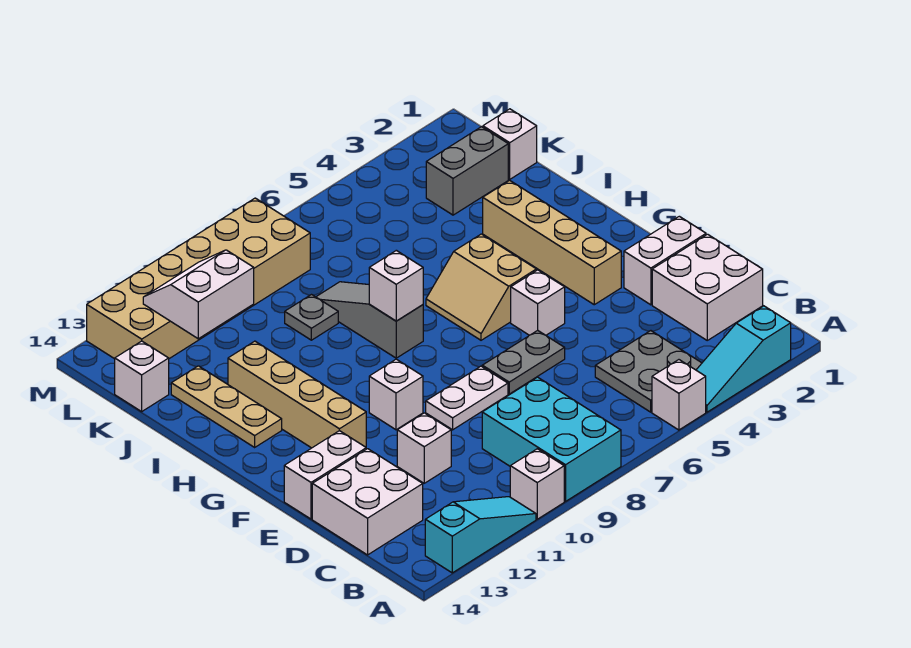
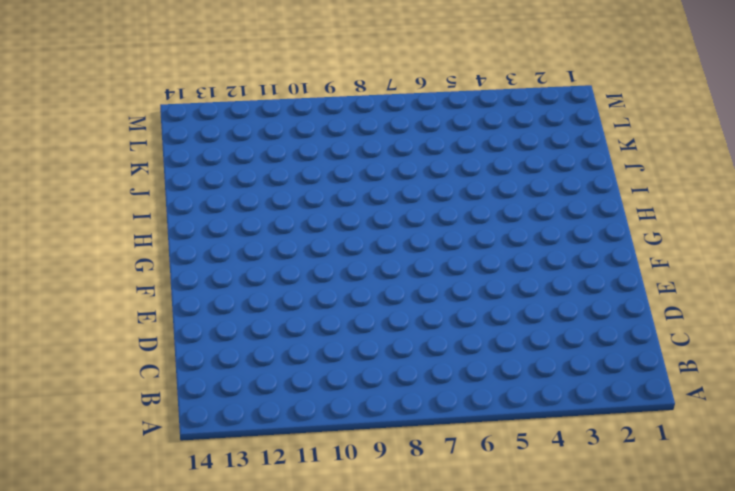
none -> cyan slope A2:A4 level 1 top 2
none -> white brick A5 level 1
none -> cyan brick A8:C9 level 1

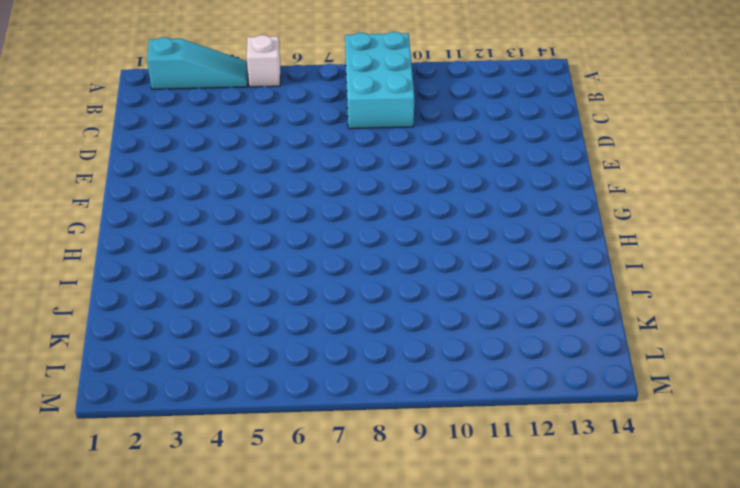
none -> white brick A10 level 1
none -> cyan slope A11:A13 level 1 top 13
none -> grey plate B4:C5 level 1

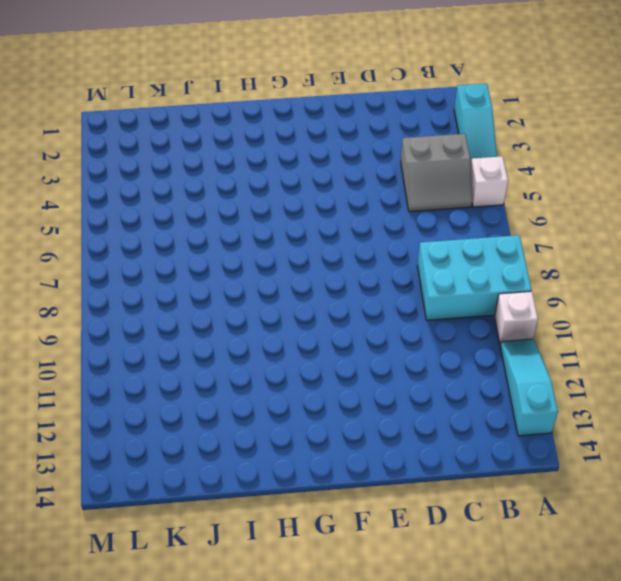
grey slope B4:C5 level 1 top 4 -> grey plate B4:C5 level 1
none -> white brick C1:D2 level 1
none -> white brick C13:D14 level 1
none -> white brick D11 level 1

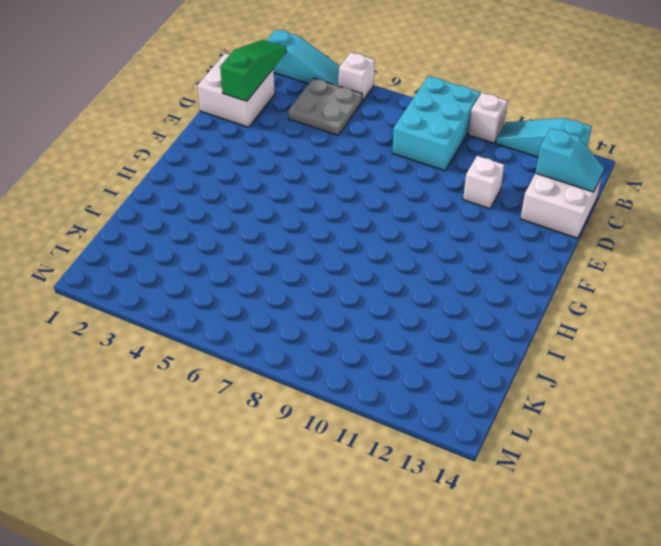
green slope B2:D2 level 2 top D -> none
cyan slope C13:C14 level 2 top 13 -> none
none -> white brick E1:E2 level 1
none -> grey plate E6:E7 level 1
none -> white plate E8:E9 level 1

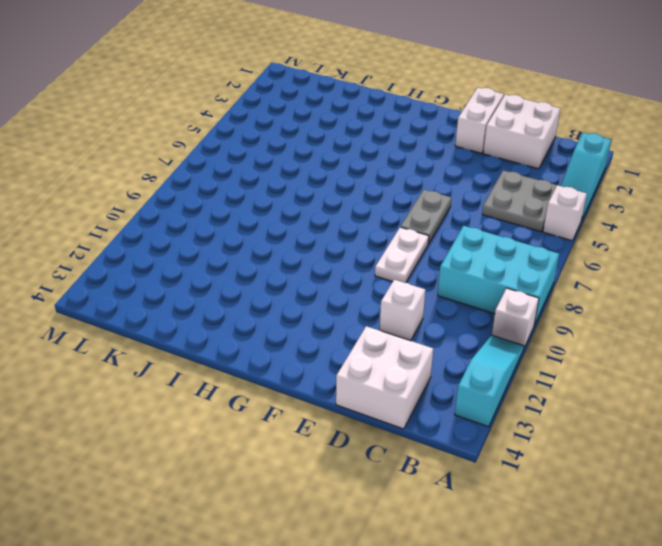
none -> white brick E13:E14 level 1
none -> tan brick F3:I3 level 1
none -> white brick F5 level 1

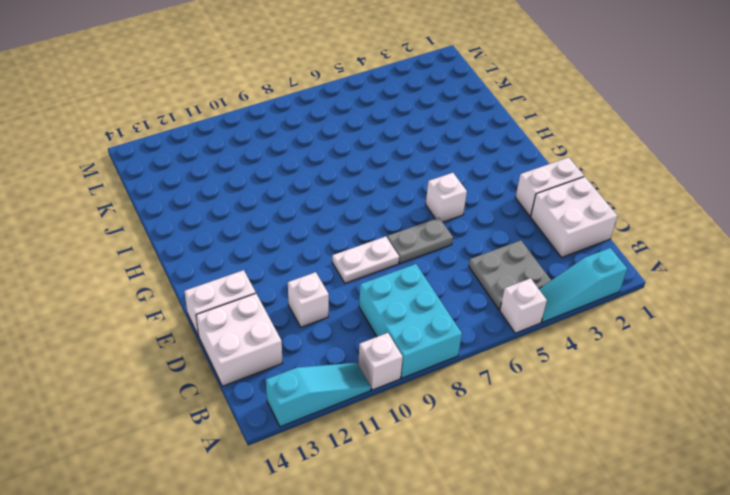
none -> tan brick F3:I3 level 1
none -> white brick F10 level 1
none -> tan brick F12:I12 level 1

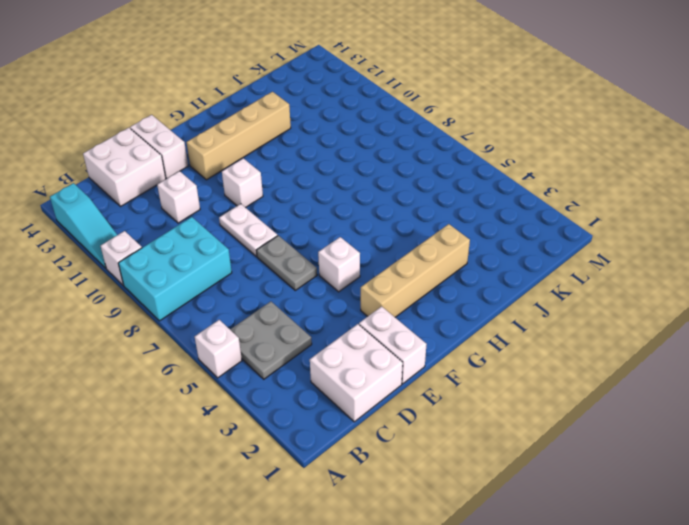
none -> cyan slope A2:A4 level 1 top 2
none -> tan slope G5:H6 level 1 top 5
none -> grey slope H8:J8 level 1 top H

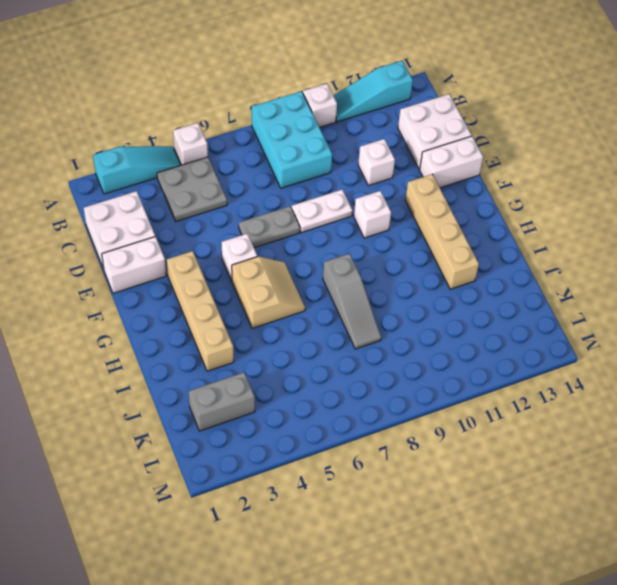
none -> tan plate H13:J13 level 1
none -> grey plate J9 level 1
none -> white brick K1 level 1

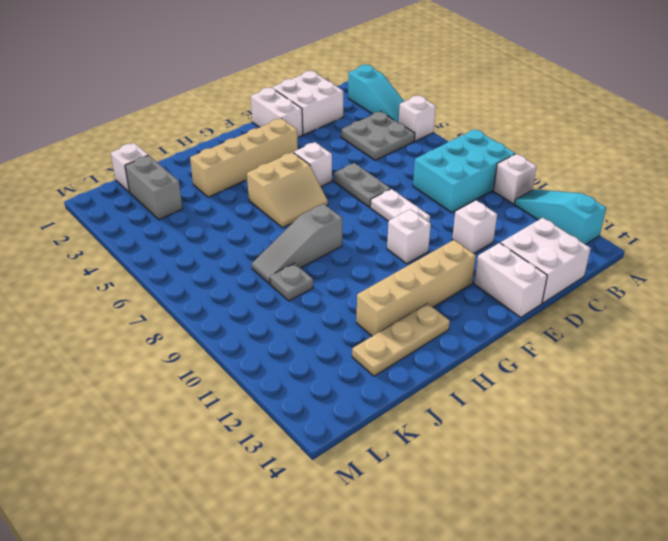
none -> white brick K14 level 1
none -> tan brick L8:M13 level 1
none -> white brick H8 level 2

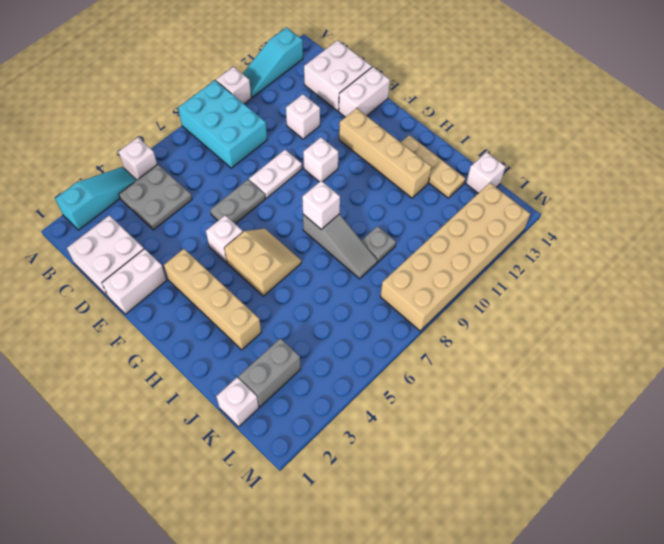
none -> white slope K11:L12 level 2 top K

